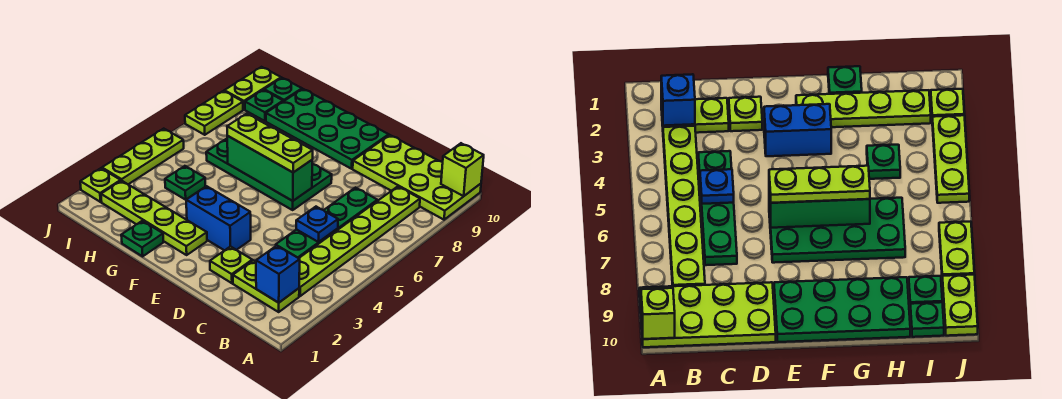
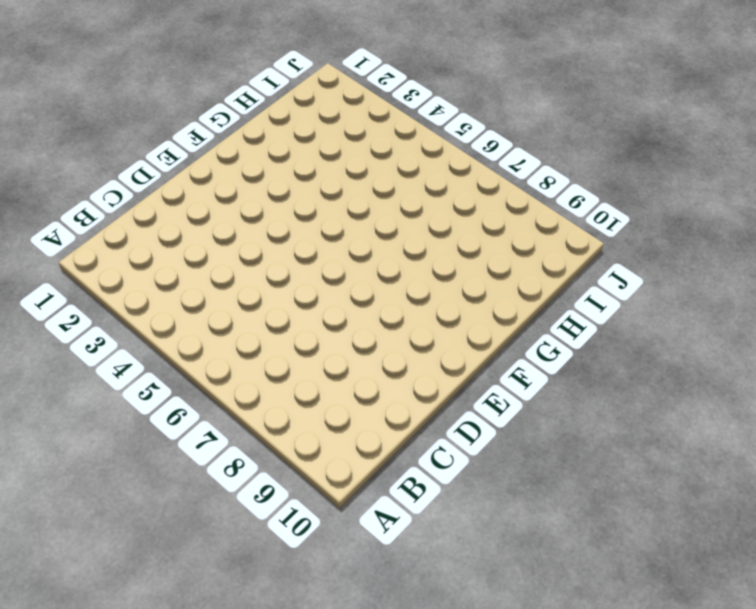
none -> lime plate A9:D10 level 1
none -> lime plate B2:C2 level 1
none -> lime plate B3:B8 level 1

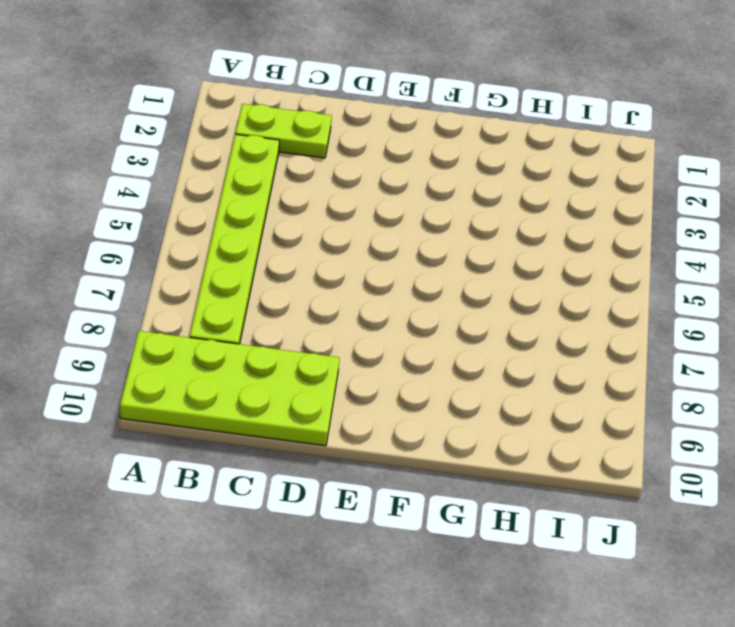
none -> green plate C4:C7 level 1
none -> lime plate D2 level 1
none -> blue brick E3:F3 level 1

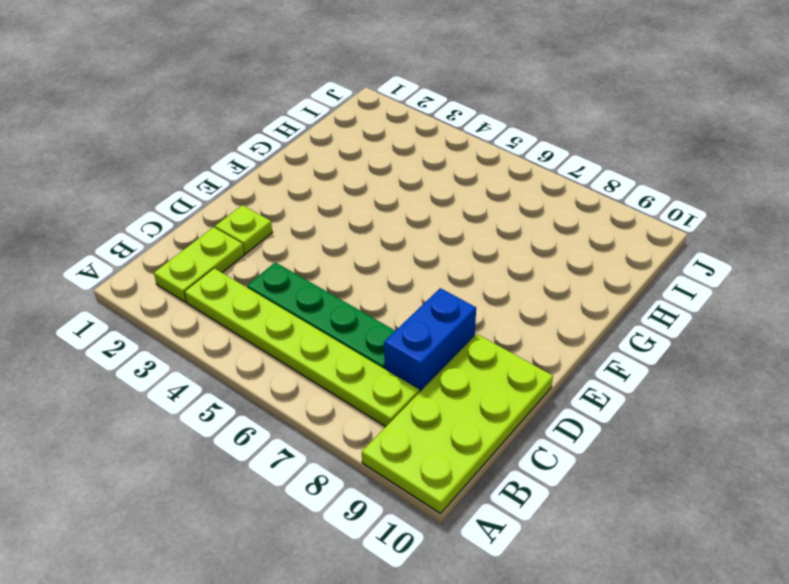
blue brick C8:D8 level 1 -> blue brick E3:F3 level 1
none -> green plate E6:H7 level 1
none -> green plate E9:H10 level 1
none -> lime plate F2:I2 level 1

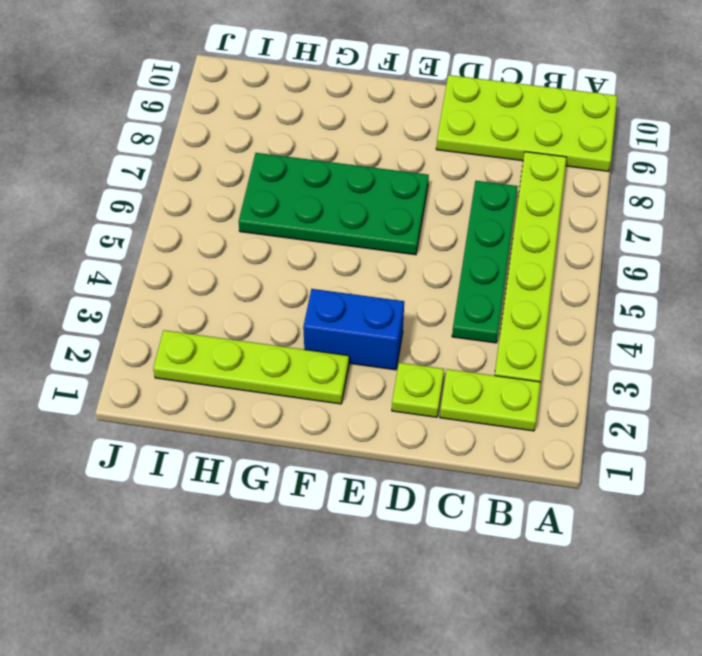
none -> green plate E9:H10 level 1
none -> green plate G1 level 1
none -> green plate H4 level 1

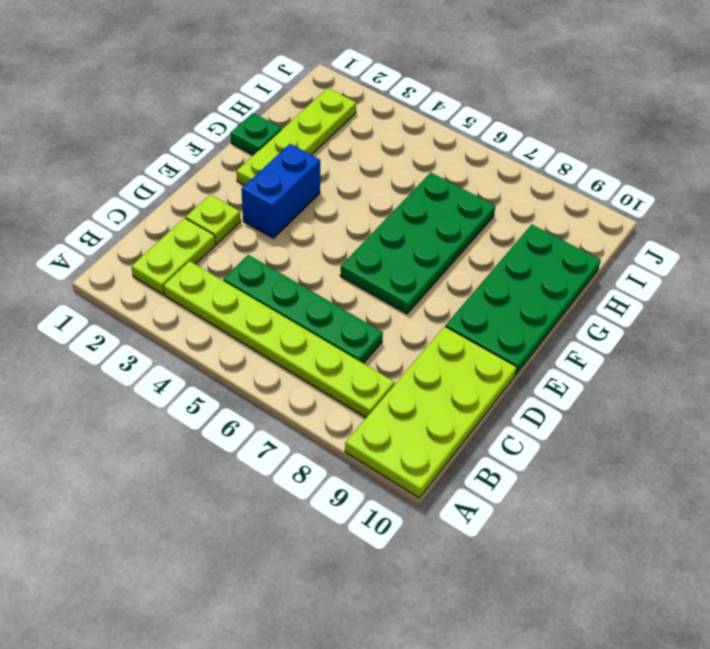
none -> green plate H4 level 1
none -> green plate I9 level 1
none -> green plate I10 level 1

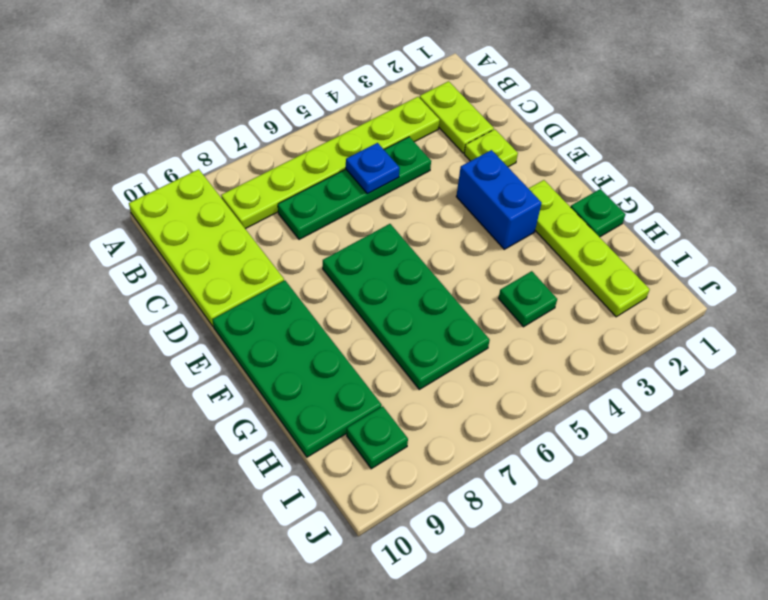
none -> green plate I10 level 1
none -> lime plate J2 level 1
none -> lime plate J3:J5 level 1

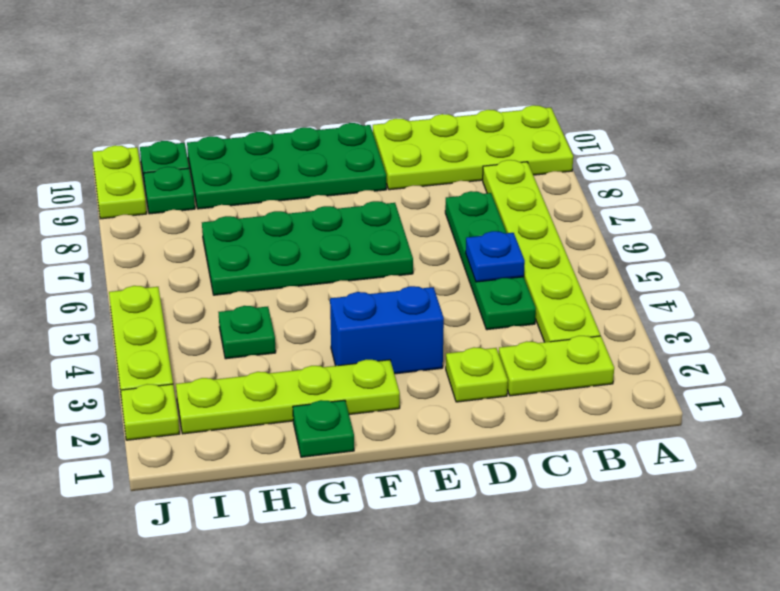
none -> lime plate J7:J8 level 1
none -> lime brick A10 level 2
none -> blue brick B2 level 2

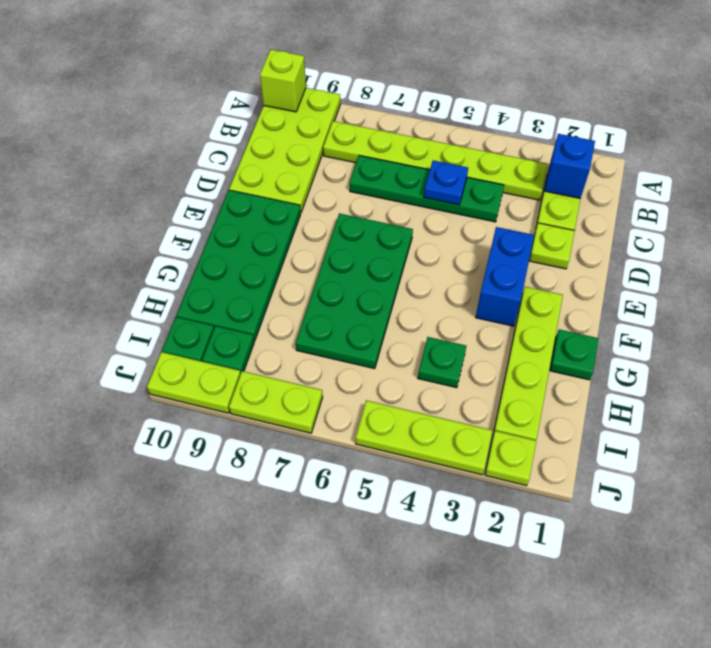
none -> green brick E6:G6 level 2
none -> lime plate E6:G6 level 3

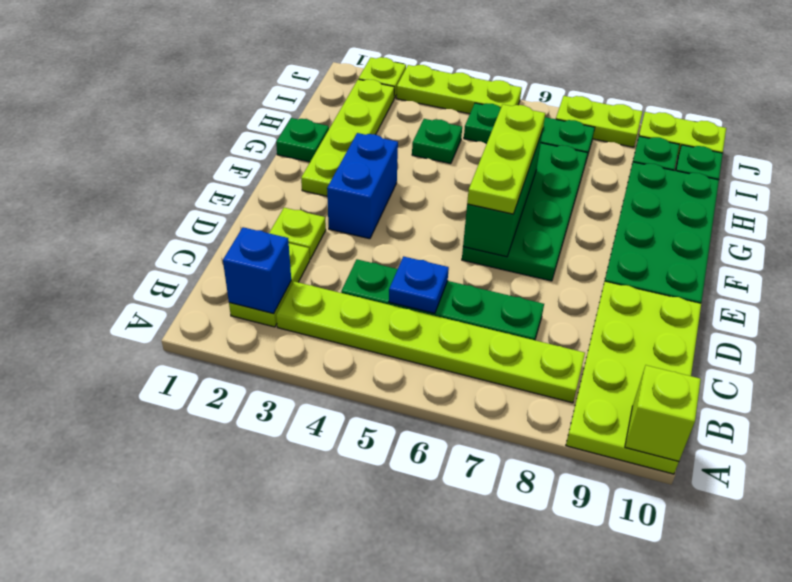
green plate I5:I7 level 1 -> none

